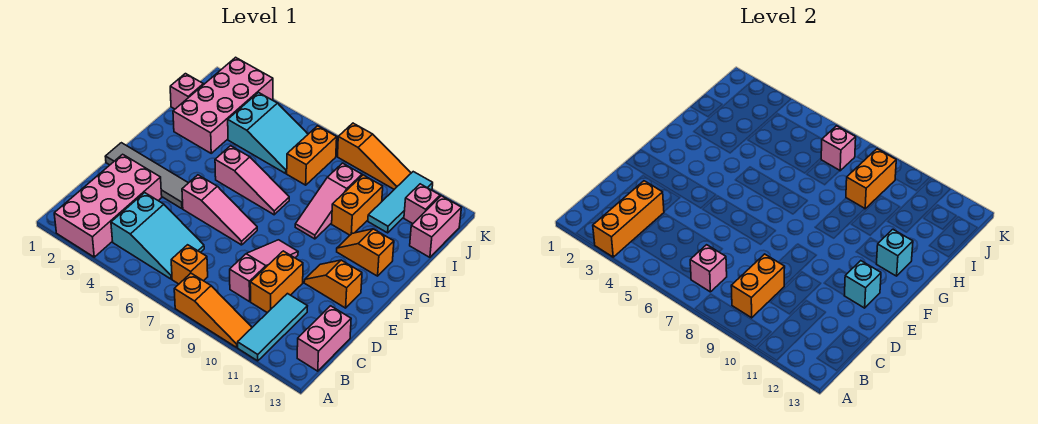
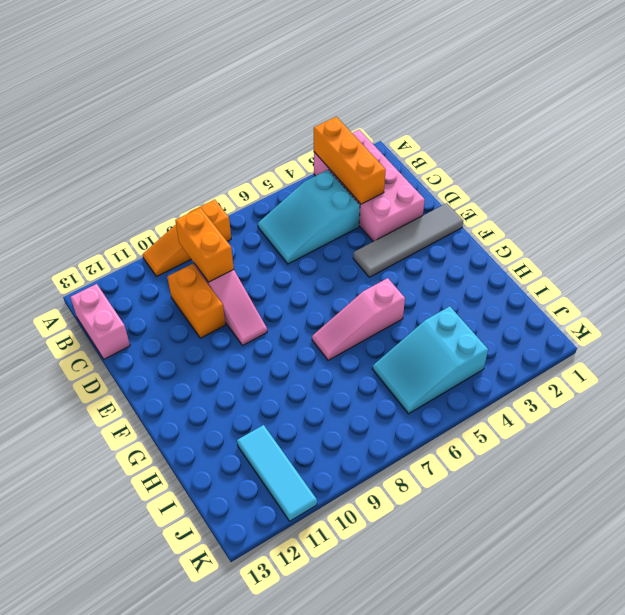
none -> cyan tile A11:C11 level 1
none -> orange brick B7 level 1
none -> pink slope E5:E7 level 1 top 5
none -> orange slope E11:E12 level 1 top 12

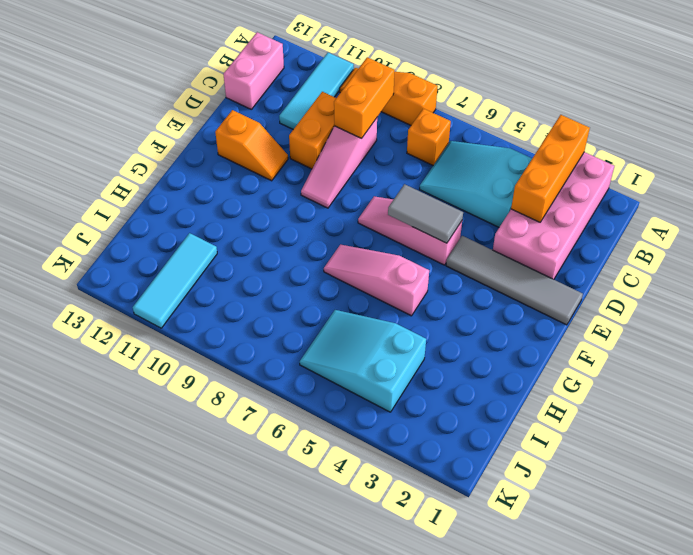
grey tile E5:E6 level 2 -> none
none -> pink slope G9:I9 level 1 top I
none -> orange slope G11:G12 level 1 top 12
none -> pink brick H2:K3 level 1
none -> orange brick H10:I10 level 1

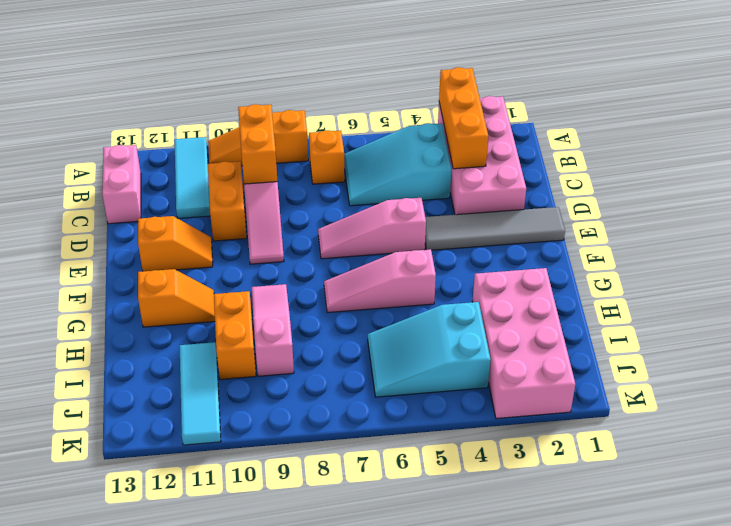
none -> pink brick I1 level 1
none -> orange brick I7:J7 level 1
none -> pink brick I13:J13 level 1
none -> pink brick J12 level 1

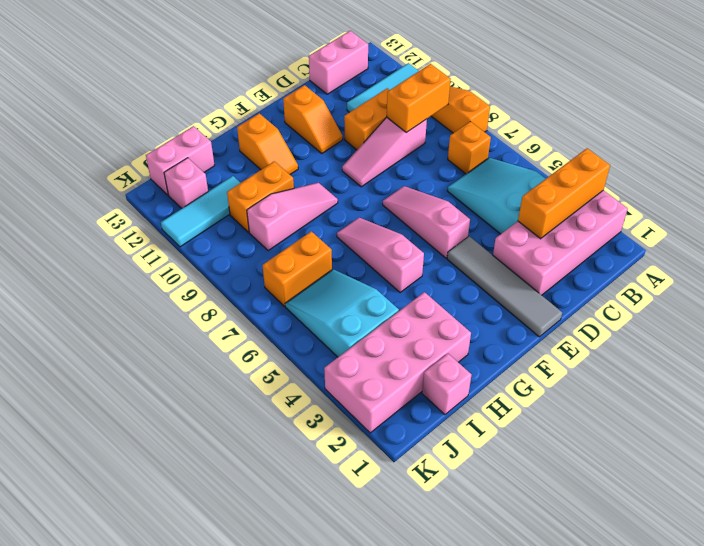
none -> orange slope K8:K10 level 1 top 8
none -> pink brick B7 level 2
none -> cyan brick E12 level 2
none -> cyan brick G12 level 2

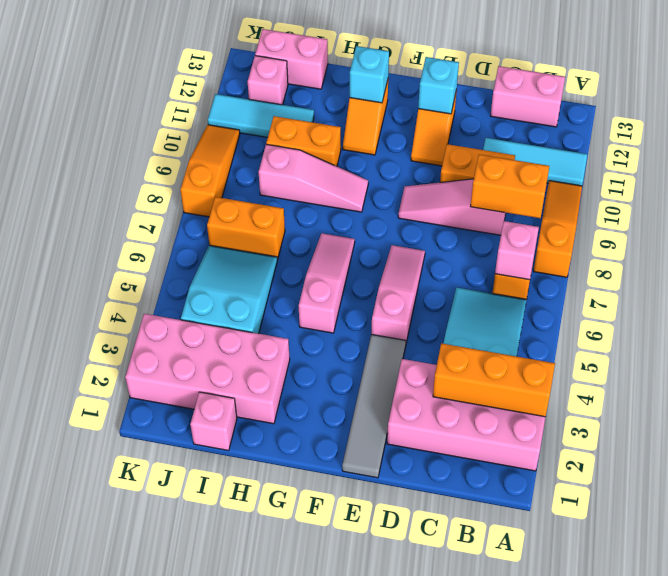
none -> orange brick I9:J9 level 2
none -> pink brick J7 level 2

